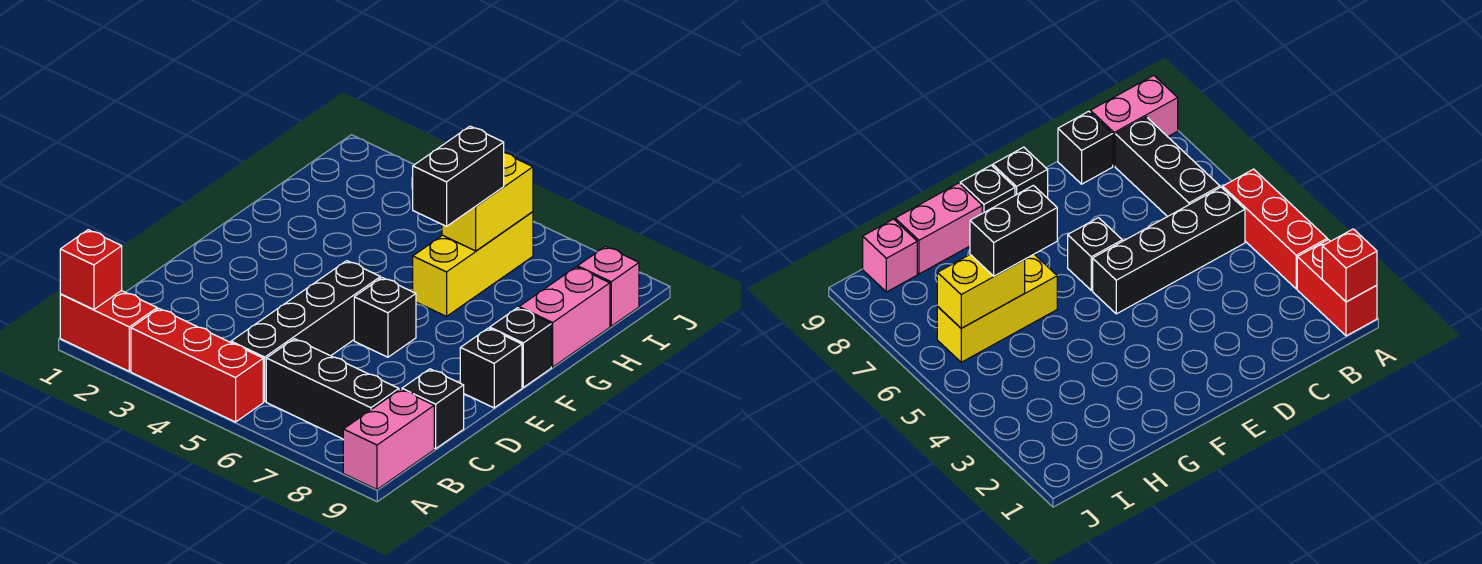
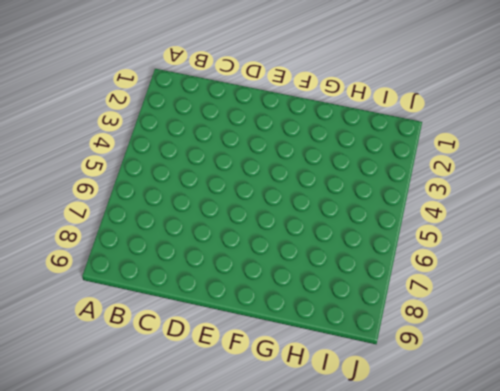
none -> red brick A1:A2 level 1
none -> red brick A3:A5 level 1
none -> pink brick A9:B9 level 1

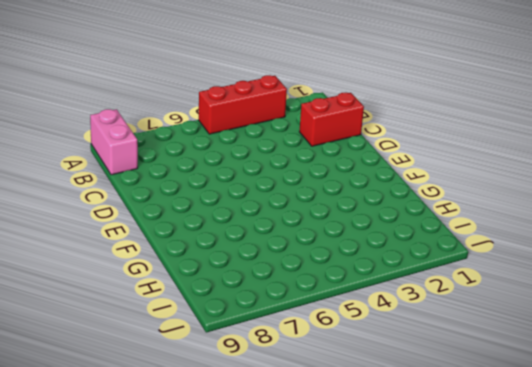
red brick C1:C2 level 1 -> red brick A1:A2 level 1
none -> black brick B5:E5 level 1
none -> black brick B6:B8 level 1
none -> black brick C9 level 1

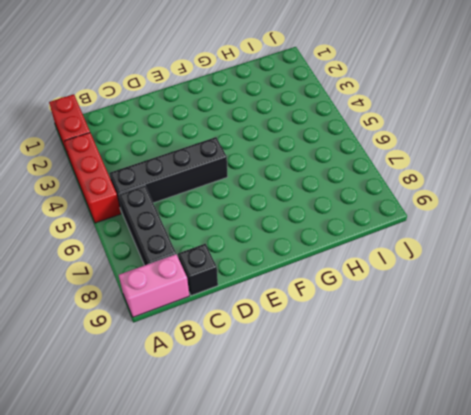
none -> black brick E6 level 1
none -> black brick E9 level 1
none -> black brick F9 level 1

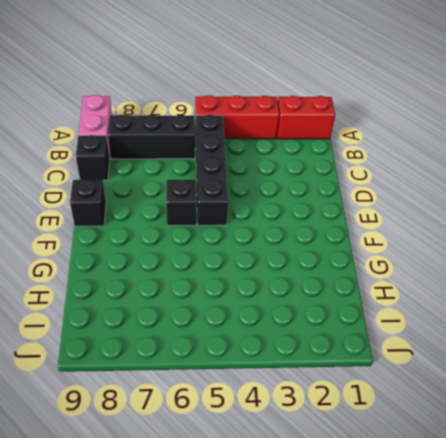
none -> black brick F9 level 1
none -> yellow brick G6:I6 level 1
none -> pink brick G9:H9 level 1

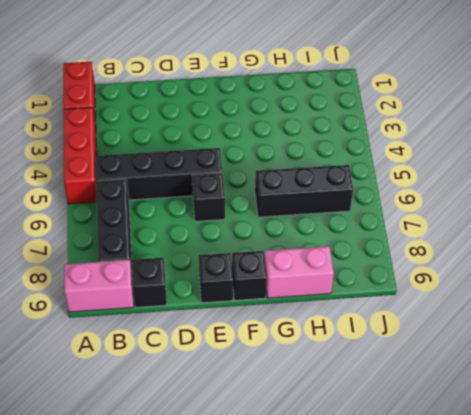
black brick G6:I6 level 1 -> yellow brick G6:I6 level 1
none -> pink brick I9 level 1
none -> red brick A1 level 2
none -> yellow brick H6:I6 level 2

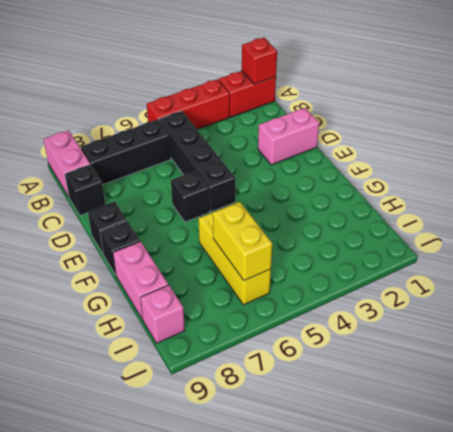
pink brick D1:D2 level 1 -> none
none -> black brick G6:H6 level 3

